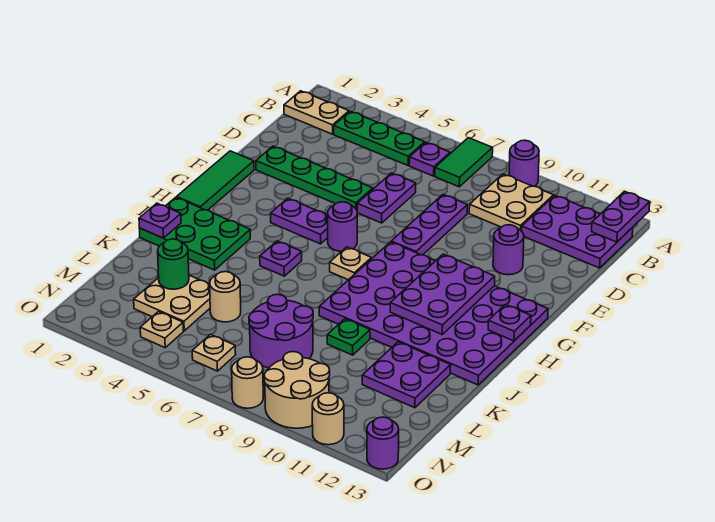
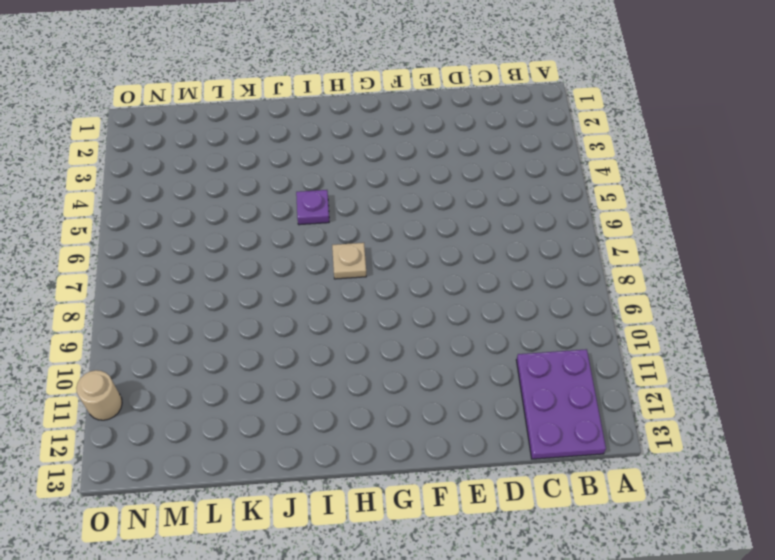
none -> green tile A7:B7 level 1
none -> purple round brick A9 level 1
none -> tan plate B1:B2 level 1
none -> green plate B3:B5 level 1

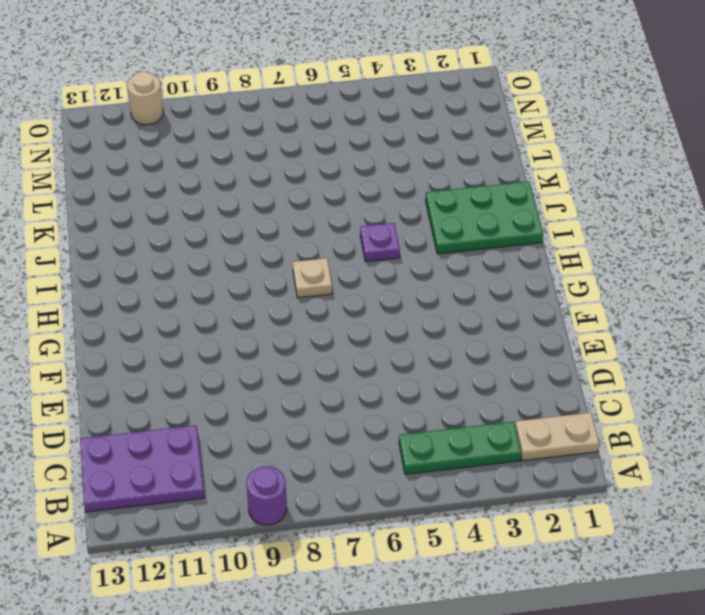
none -> green tile A7:B7 level 1
none -> purple plate B6 level 1
none -> tan plate B9:C10 level 1
none -> purple plate D6:E6 level 1

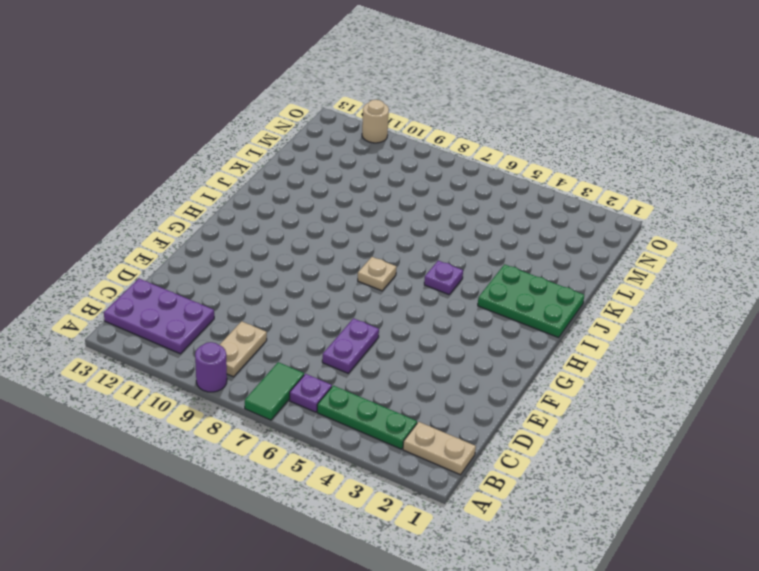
tan plate B9:C9 level 1 -> tan plate B9:C10 level 1
none -> purple plate D8:F8 level 1
none -> green plate E2:E5 level 1
none -> purple round brick E11 level 1
none -> green tile F1:H1 level 1

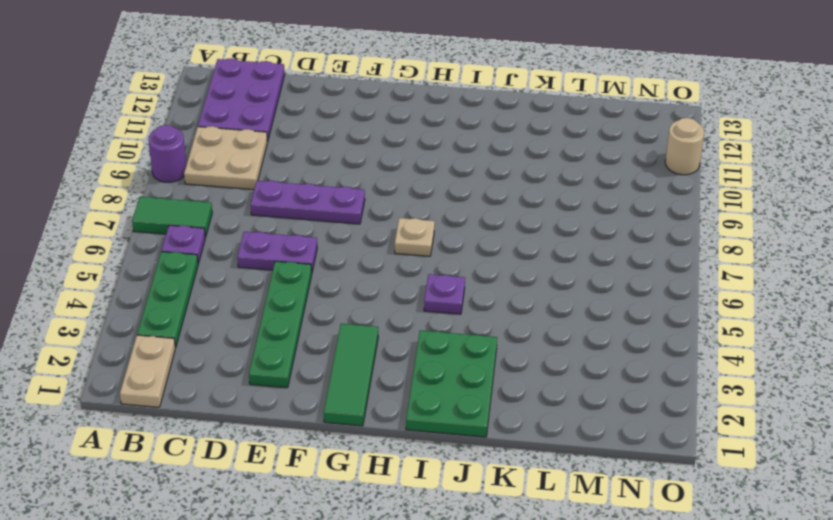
green tile G1:G3 level 1 -> green tile F1:H1 level 1
none -> purple round brick E11 level 1
none -> purple plate G4:G5 level 1
none -> purple round brick G6 level 1
none -> purple plate G8:J13 level 1

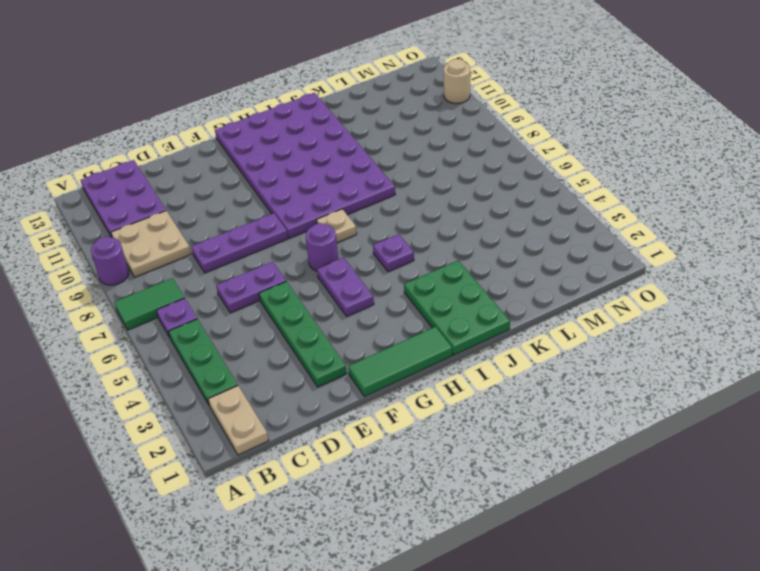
none -> purple round brick E11 level 1
none -> green plate K9 level 1
none -> purple plate K11:L12 level 1
none -> tan plate L3:M4 level 1

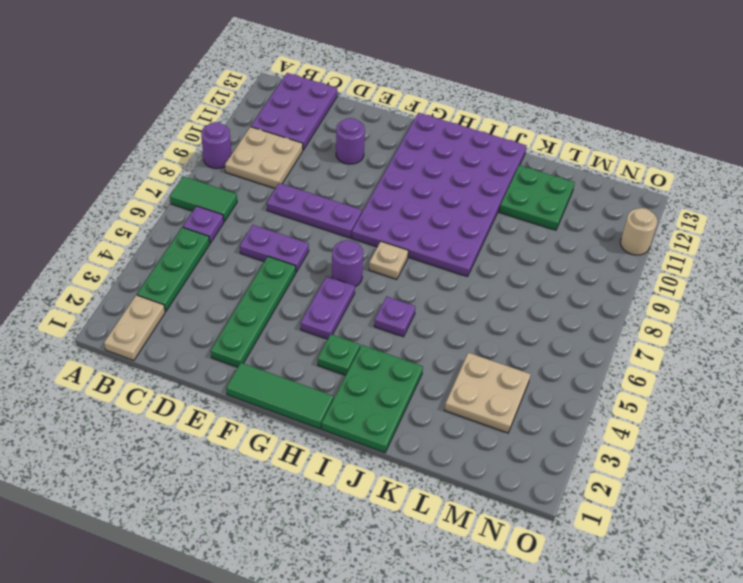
green plate H3 level 1 -> green plate K9 level 1
green plate K11:L12 level 1 -> purple plate K11:L12 level 1
none -> tan round brick L5 level 1
none -> purple round brick L7:M8 level 1
none -> tan plate N4 level 1
none -> tan plate N6 level 1

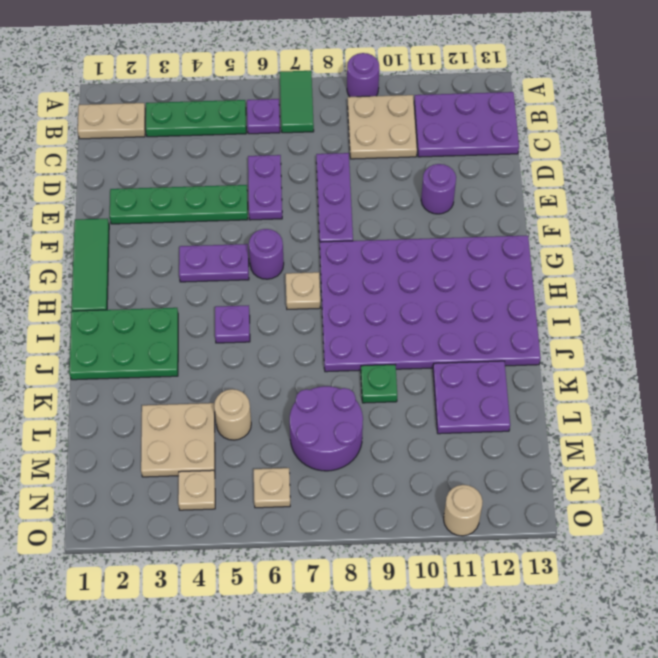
none -> tan round brick N9:O10 level 1
none -> tan round brick O8 level 1
none -> purple round brick O13 level 1
none -> purple plate A13:B13 level 2

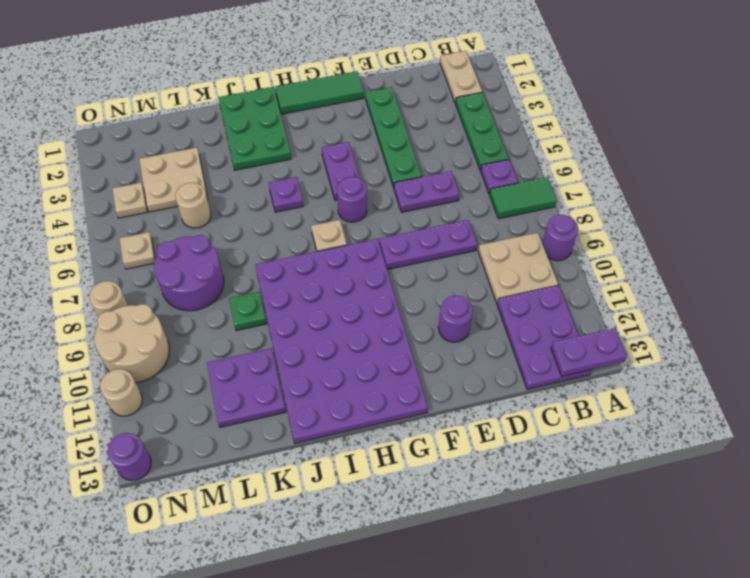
none -> purple plate G10:I11 level 2
none -> purple plate H13 level 2
none -> purple plate J1 level 2
none -> green round brick L3 level 2

